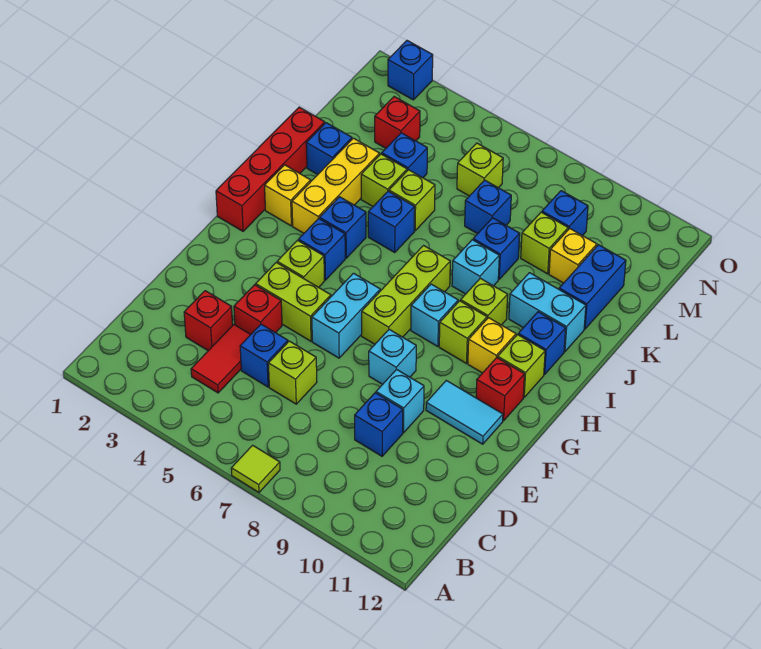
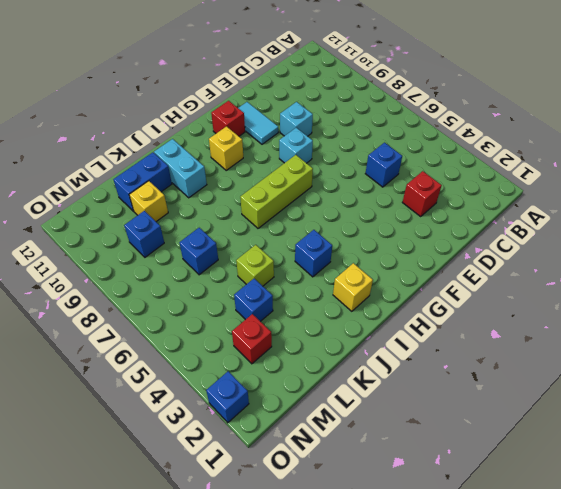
none -> lime tile A7 level 1
none -> red tile C4:D4 level 1
none -> lime brick D6 level 1
none -> blue brick D9 level 1

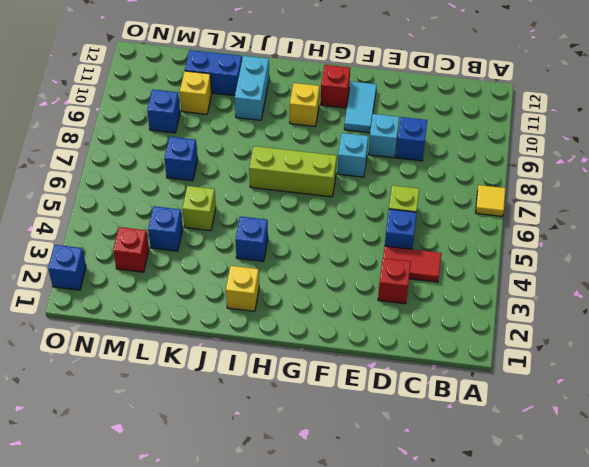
yellow tile A7 level 1 -> lime tile A7 level 1
none -> red brick E4 level 1
none -> lime brick F4:F5 level 1
none -> cyan brick F6:G6 level 1
none -> lime brick G4 level 1

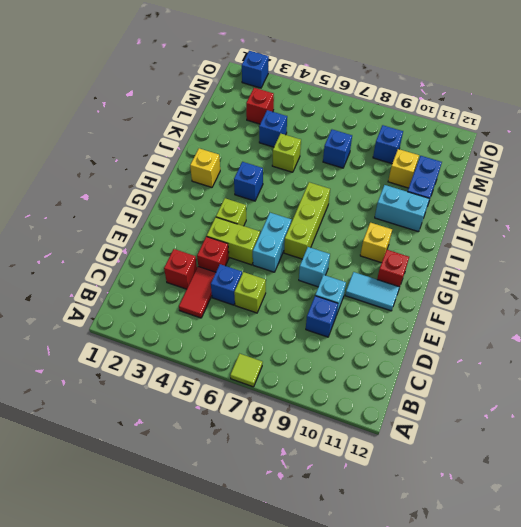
none -> red brick H1:K1 level 1
none -> blue brick H4 level 1
none -> cyan brick H8 level 1
none -> lime brick H9 level 1

